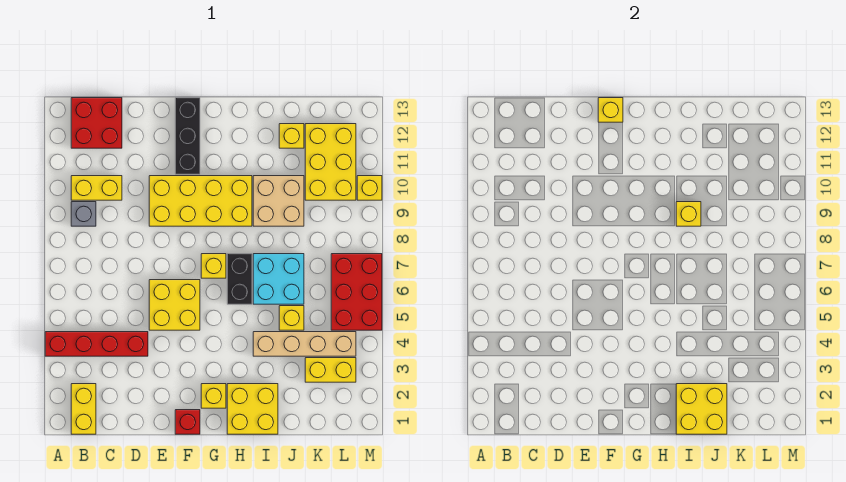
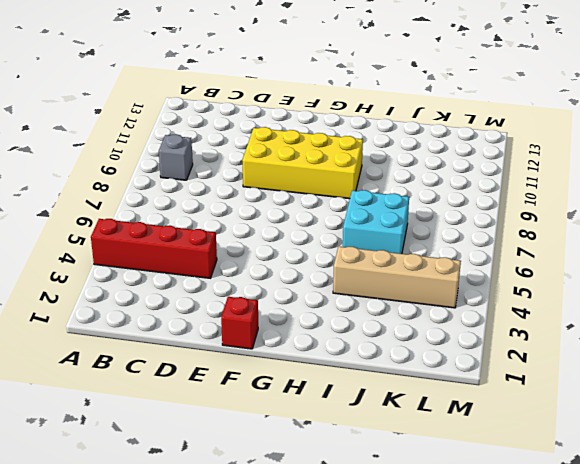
none -> yellow brick B1:B2 level 1
none -> yellow brick B10:C10 level 1
none -> red brick B12:C13 level 1

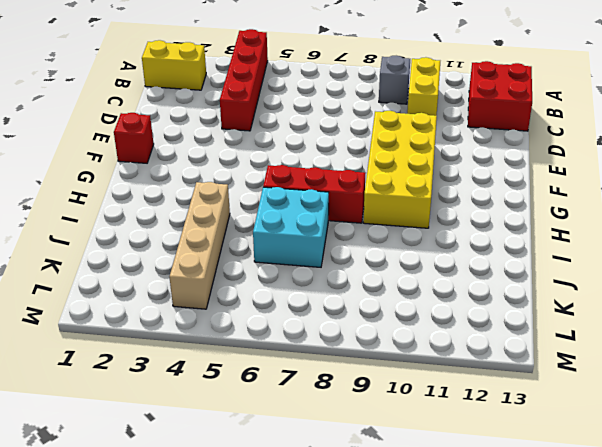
red brick H6:H8 level 1 -> black brick H6:H7 level 1
none -> yellow brick E5:F6 level 1
none -> black brick F11:F13 level 1
none -> yellow brick G2 level 1

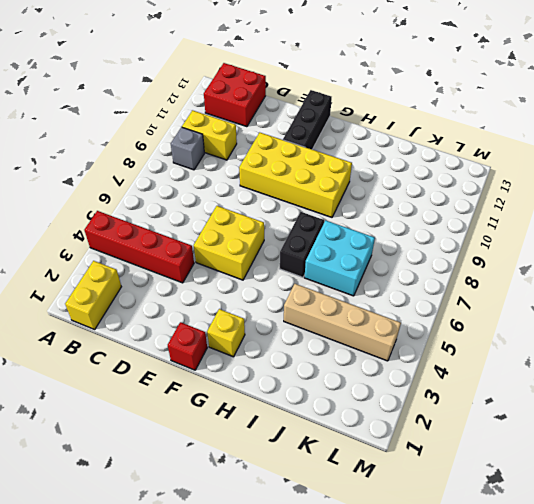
none -> yellow brick G7 level 1
none -> yellow brick H1:I2 level 1
none -> tan brick I9:J10 level 1

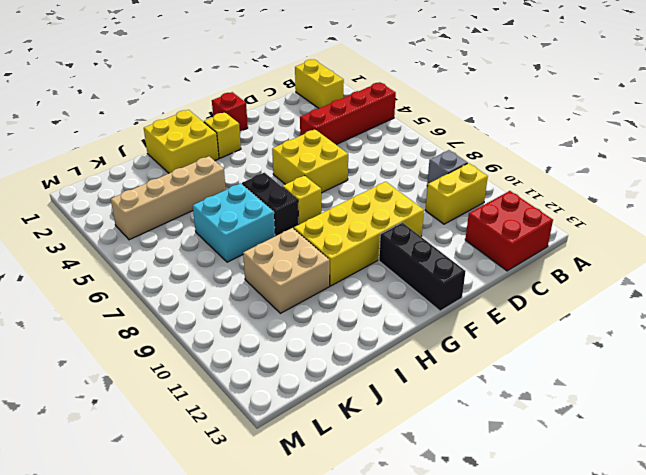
none -> yellow brick J5 level 1
none -> yellow brick J12 level 1
none -> yellow brick K3:L3 level 1

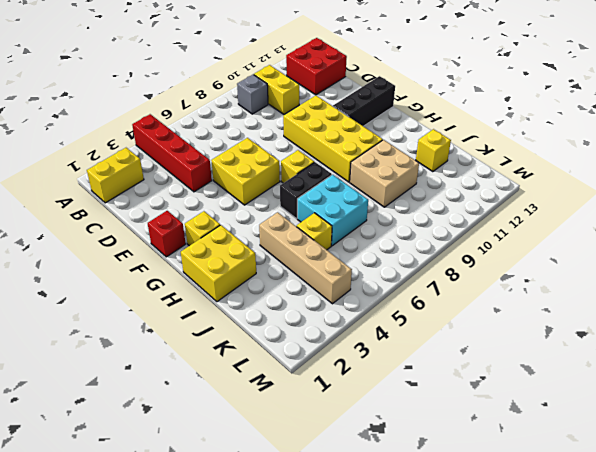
none -> yellow brick K3:L3 level 1
none -> yellow brick K10:L12 level 1
none -> red brick L5:M7 level 1

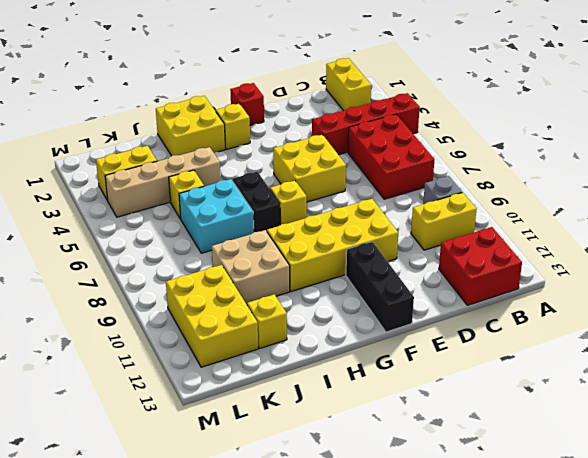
red brick B5:C7 level 1 -> red brick L5:M7 level 1
none -> yellow brick M10 level 1
none -> yellow brick F13 level 2
none -> yellow brick I1:J2 level 2

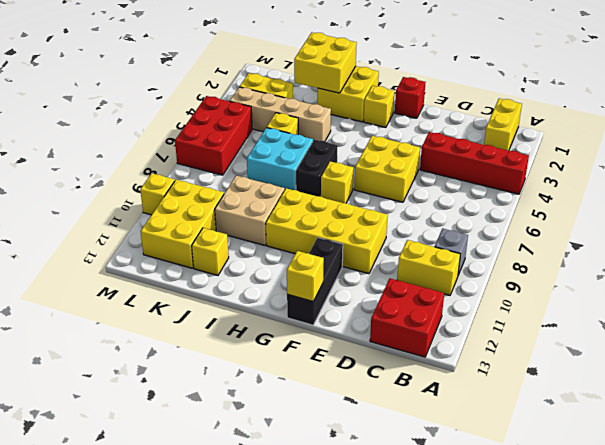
none -> yellow brick I9 level 2

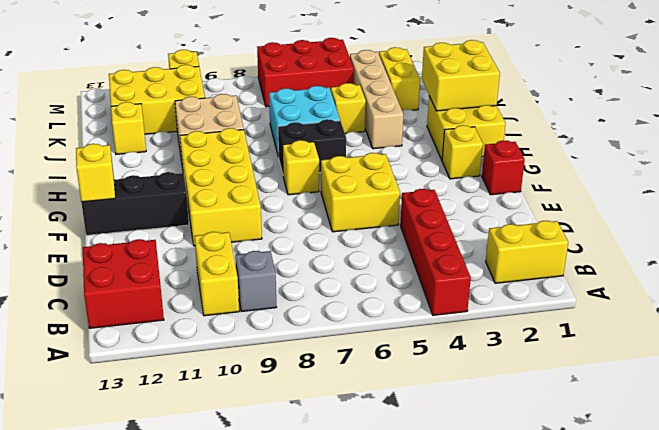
none -> yellow brick I9 level 2

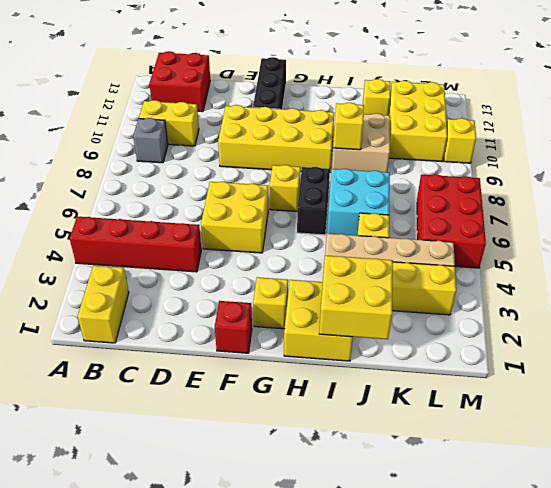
none -> yellow brick F13 level 2

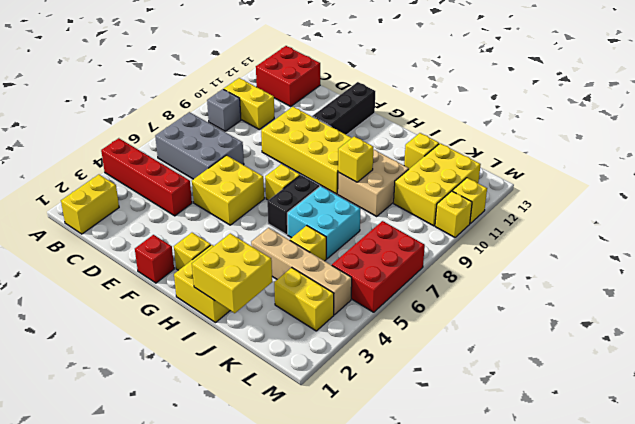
grey brick B6:D7 level 1 -> none
yellow brick M11 level 1 -> yellow brick F13 level 2

